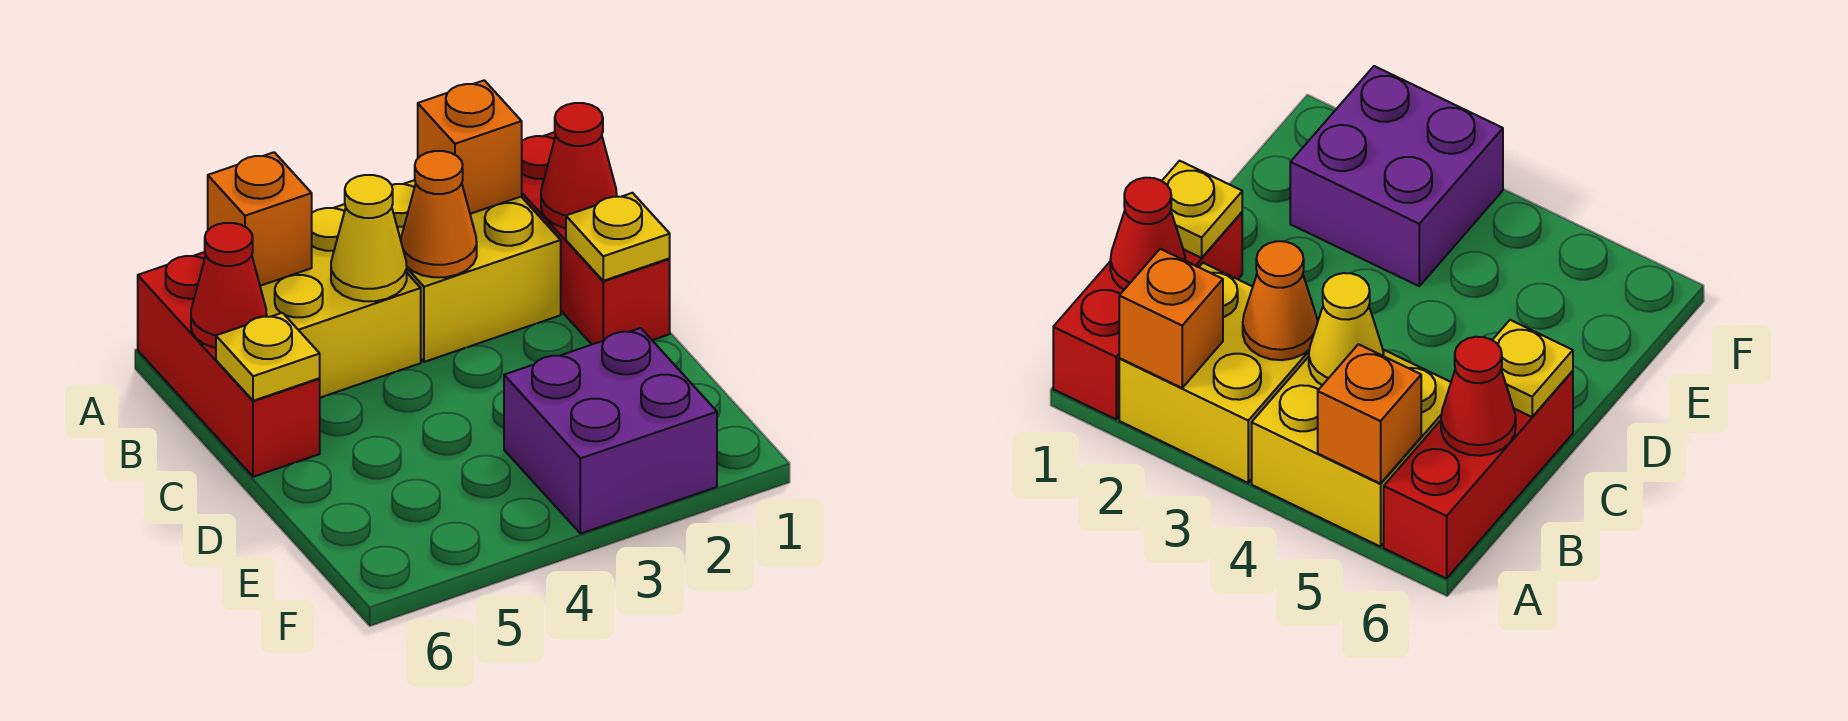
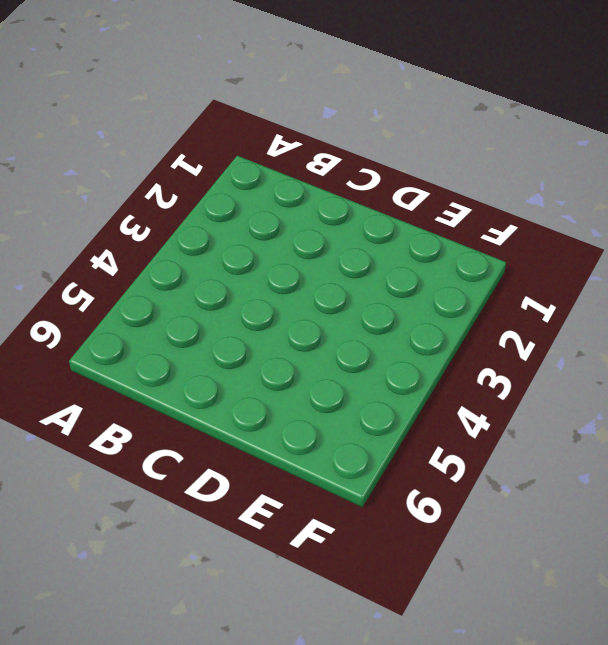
none -> red brick A1:C1 level 1
none -> yellow brick A2:B3 level 1
none -> yellow brick A4:B5 level 1

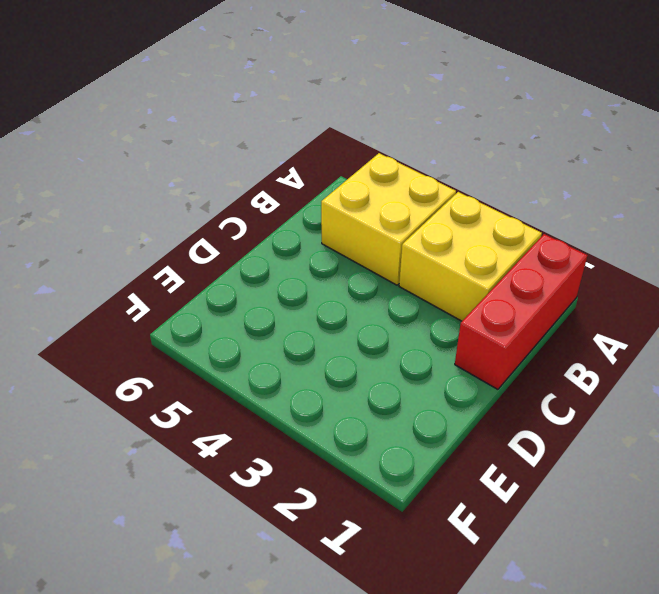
none -> red brick A6:C6 level 1
none -> purple brick E2:F3 level 1
none -> orange brick A2 level 2

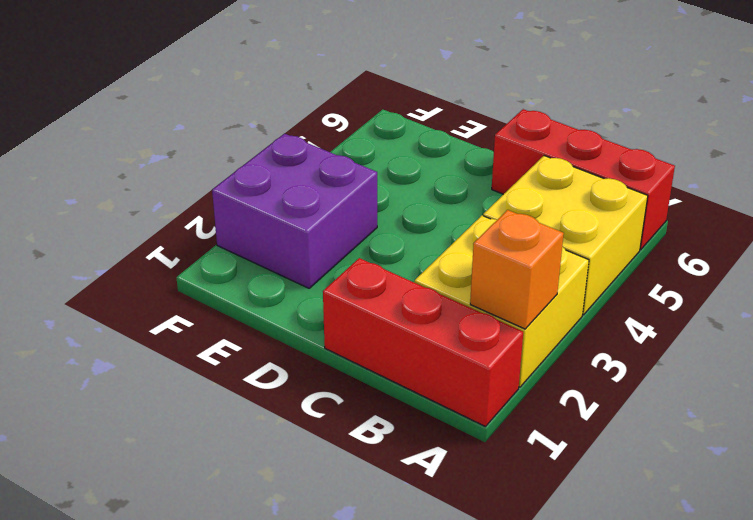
none -> orange brick A5 level 2
none -> red cone B1 level 2
none -> orange cone B3 level 2

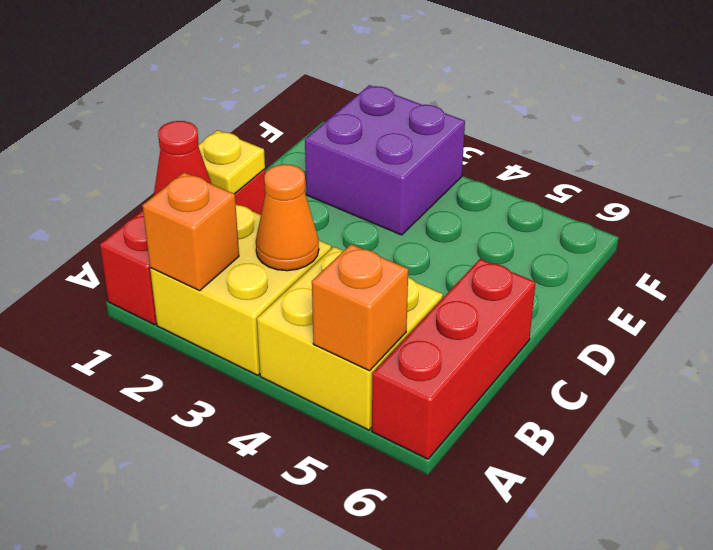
none -> yellow cone B4 level 2
none -> red cone B6 level 2
none -> yellow plate C6 level 2

